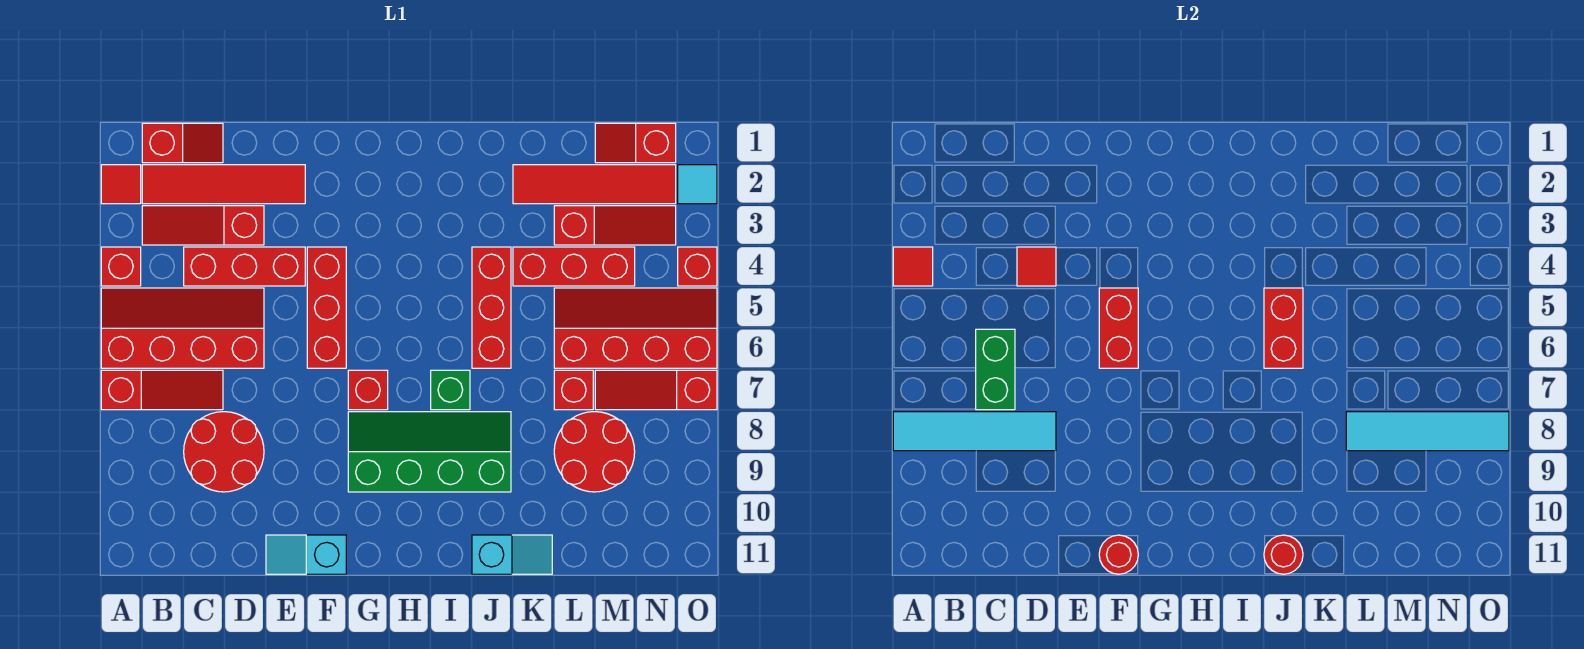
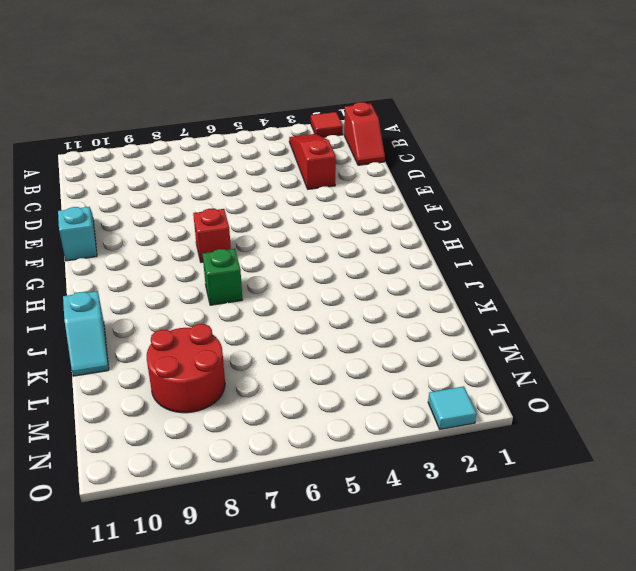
none -> red brick A4 level 1
none -> red slope A5:D6 level 1 top 6
none -> red slope A7:C7 level 1 top A
none -> red tile B2:E2 level 1

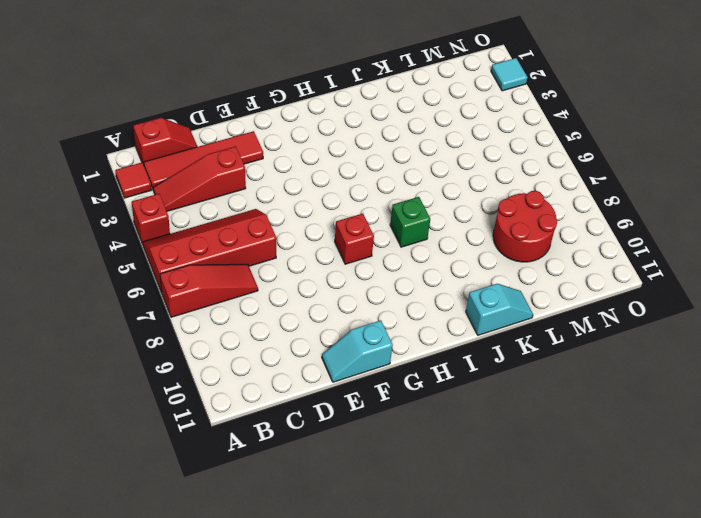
none -> red brick C4:E4 level 1
none -> red round brick C8:D9 level 1
none -> red brick F4:F6 level 1
none -> green slope G8:J9 level 1 top 9

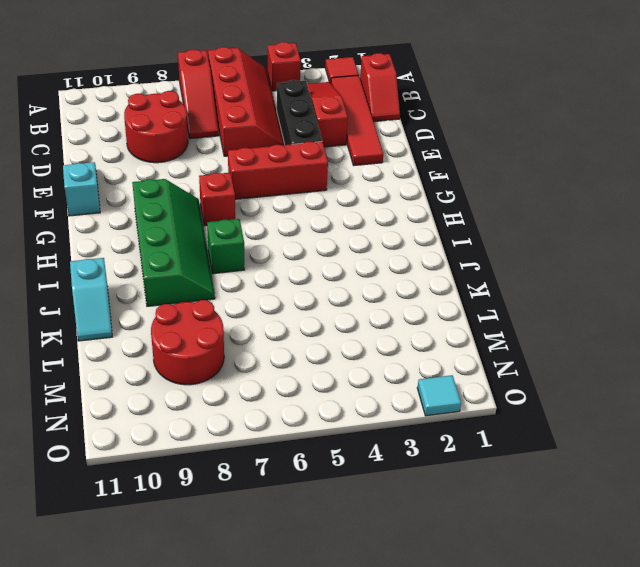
black brick C4:E4 level 1 -> red brick C4:E4 level 1
none -> red brick J4:J6 level 1
none -> red tile K2:N2 level 1
none -> red brick K4:M4 level 1
none -> red slope L3:N3 level 1 top L

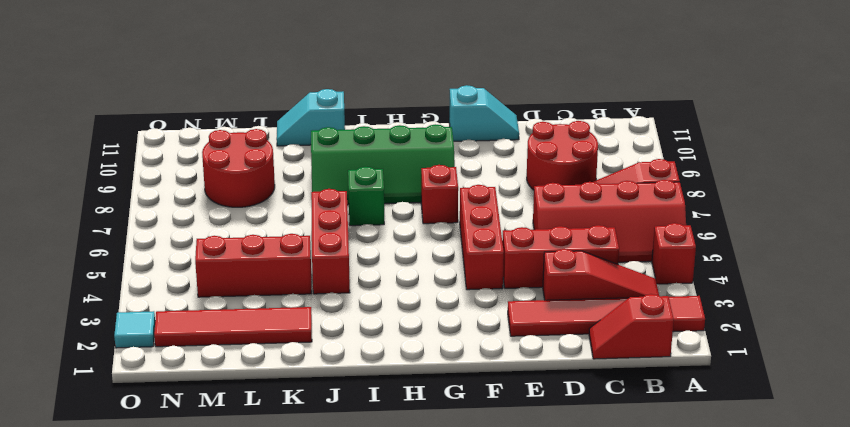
none -> red slope L3:N3 level 1 top L
none -> red slope L5:O6 level 1 top 6
none -> red brick L7 level 1
none -> red slope M1:N1 level 1 top N

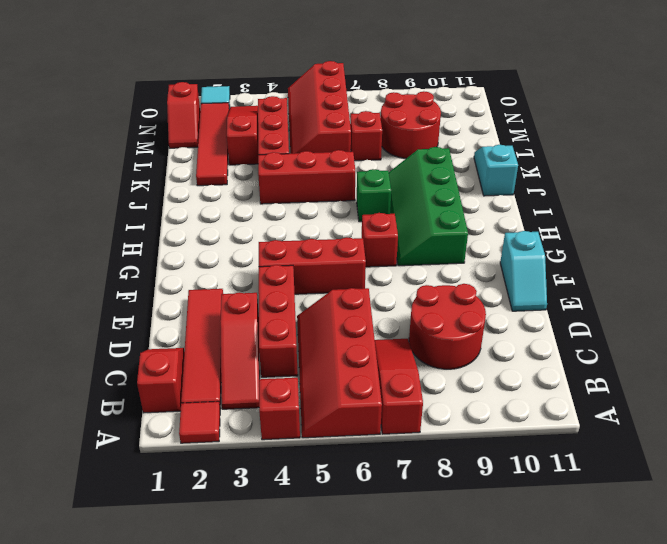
none -> red slope M7:O7 level 1 top O
none -> red brick O4 level 1
none -> red tile A4 level 2
none -> cyan tile A8:D8 level 2

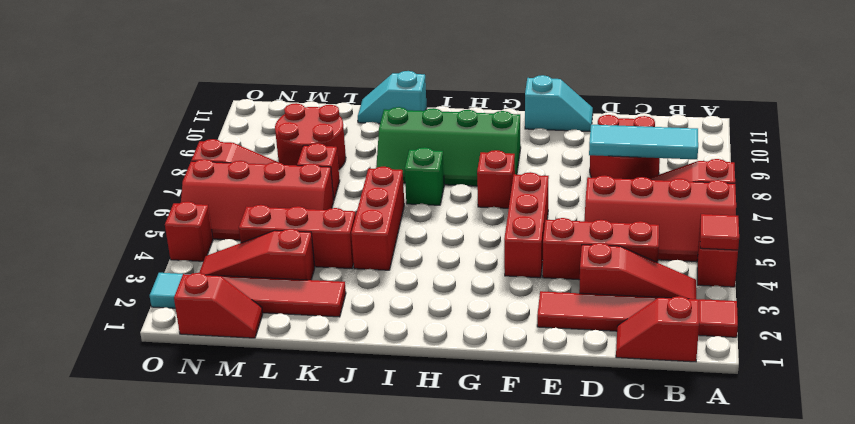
cyan tile B8:D8 level 2 -> cyan tile A8:D8 level 2
none -> green brick C6:C7 level 2
none -> red tile D4 level 2
none -> red brick F5:F6 level 2
none -> red round brick F11 level 2

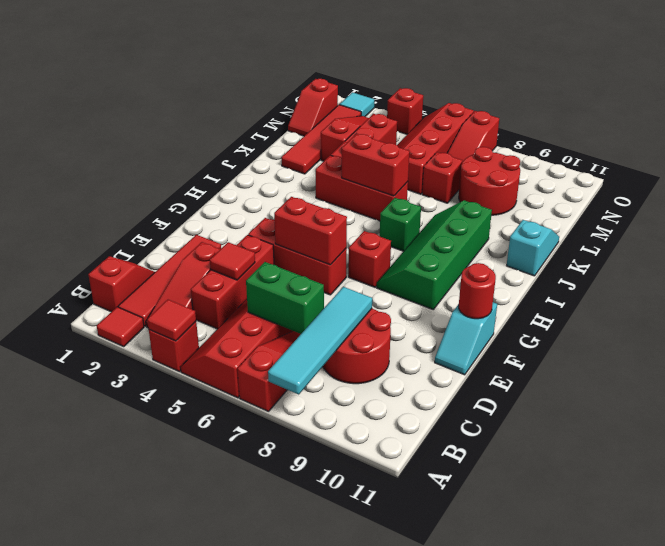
none -> red round brick J11 level 2
none -> cyan tile L8:O8 level 2

